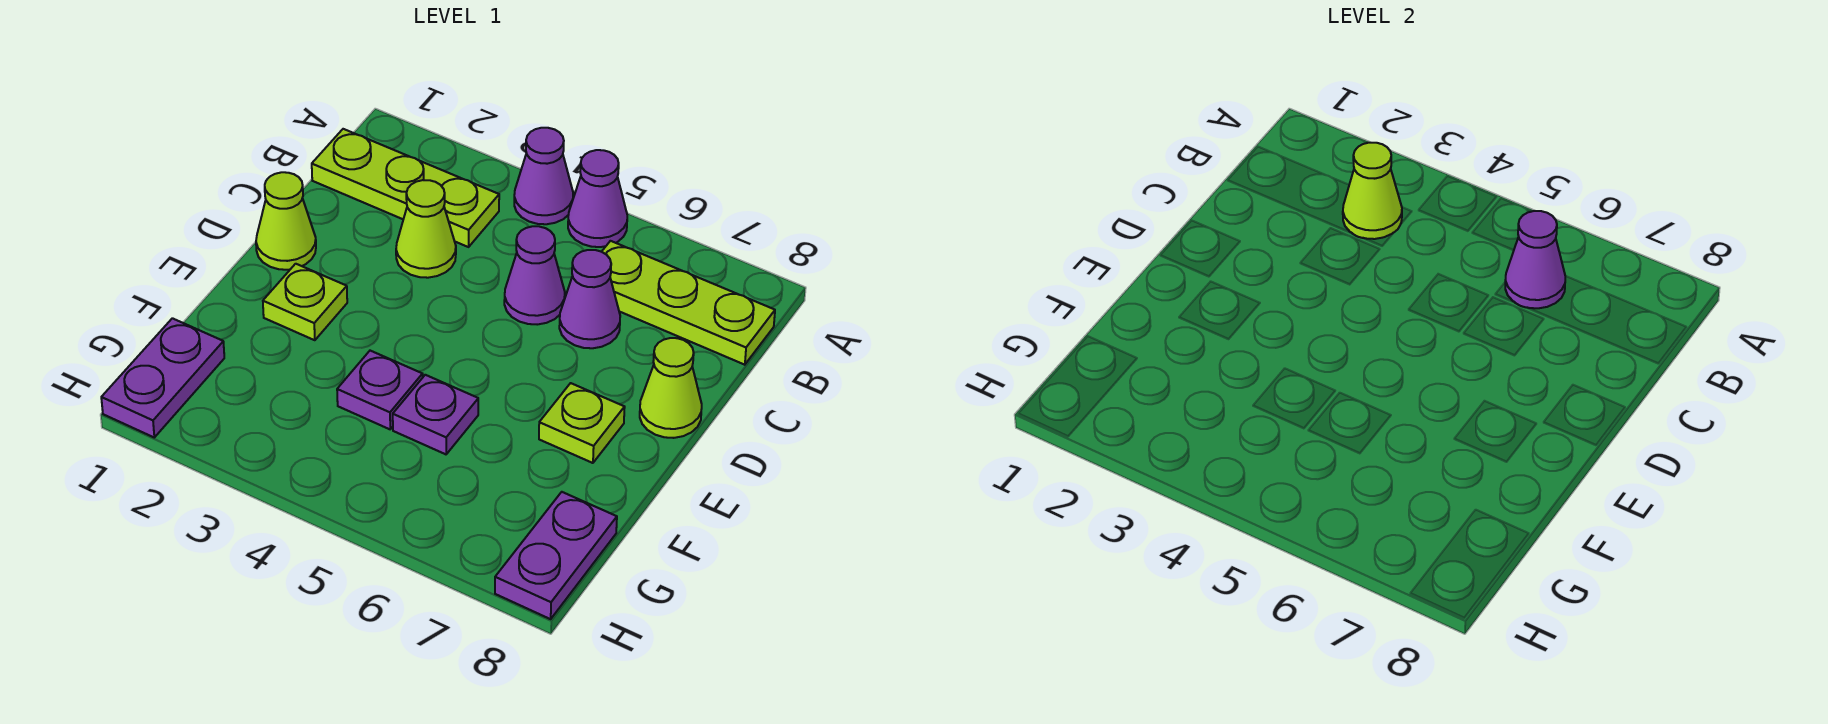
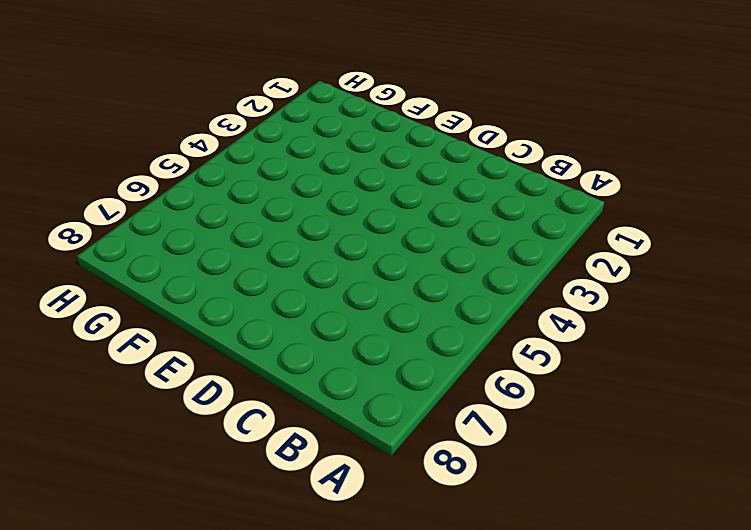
none -> purple cone A4 level 1
none -> purple cone A5 level 1
none -> lime plate B1:B3 level 1

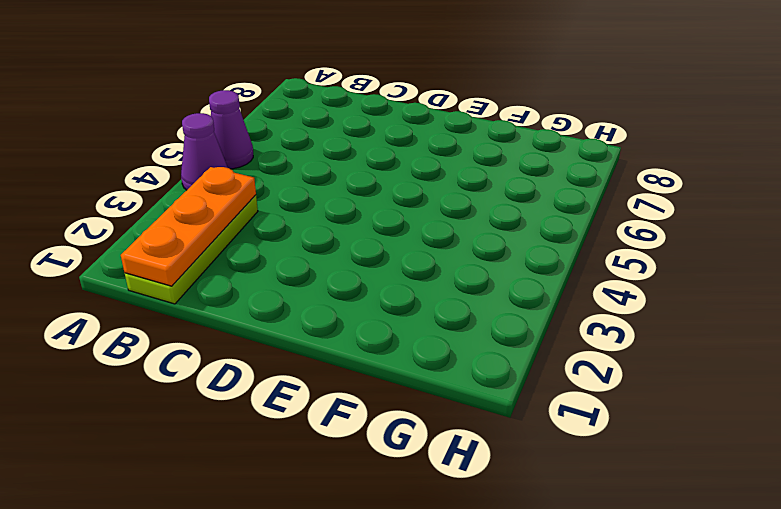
orange plate B1:B3 level 2 -> lime cone B3 level 2
none -> lime plate B6:B8 level 1
none -> lime cone C3 level 1
none -> purple cone C5 level 1

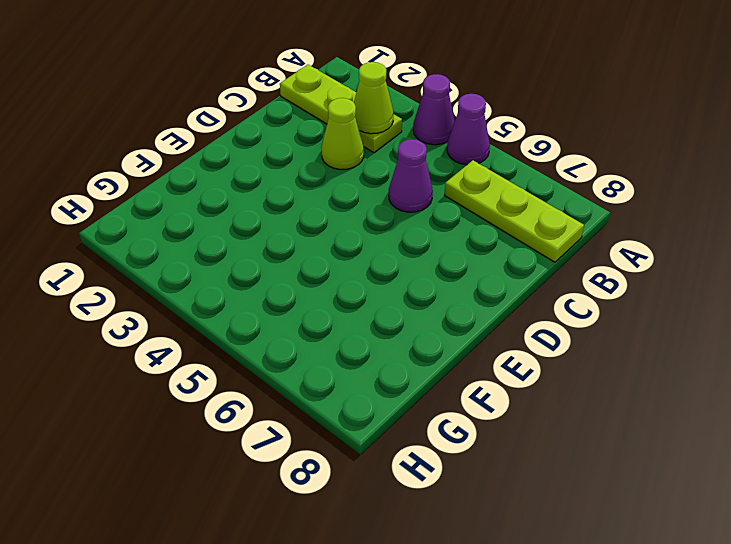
none -> purple cone C6 level 1
none -> lime cone D1 level 1
none -> lime cone D8 level 1

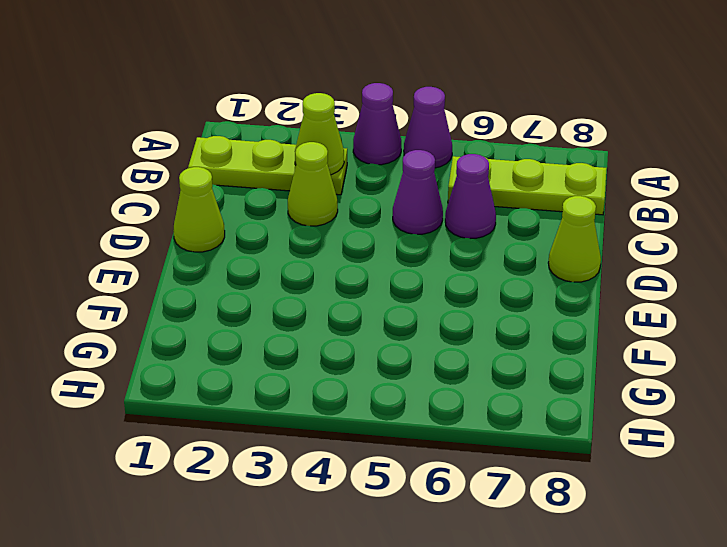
none -> lime plate E2 level 1
none -> lime plate E7 level 1
none -> purple plate F4 level 1

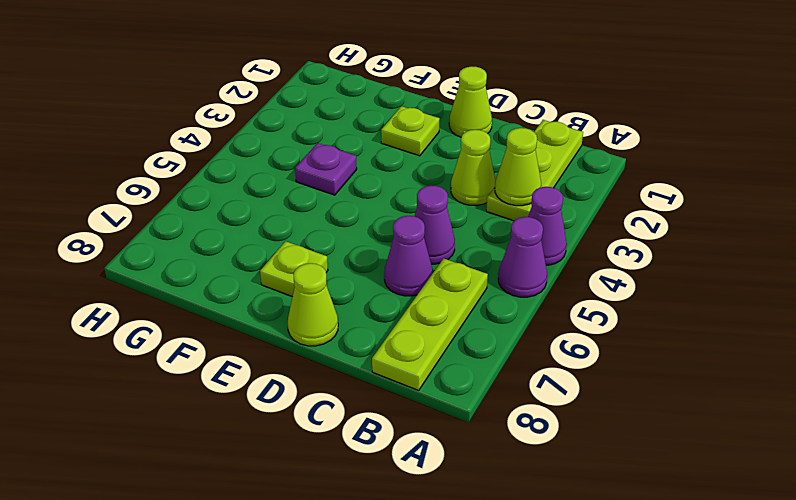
none -> purple plate F5 level 1
none -> purple plate G1:H1 level 1
none -> purple plate G8:H8 level 1

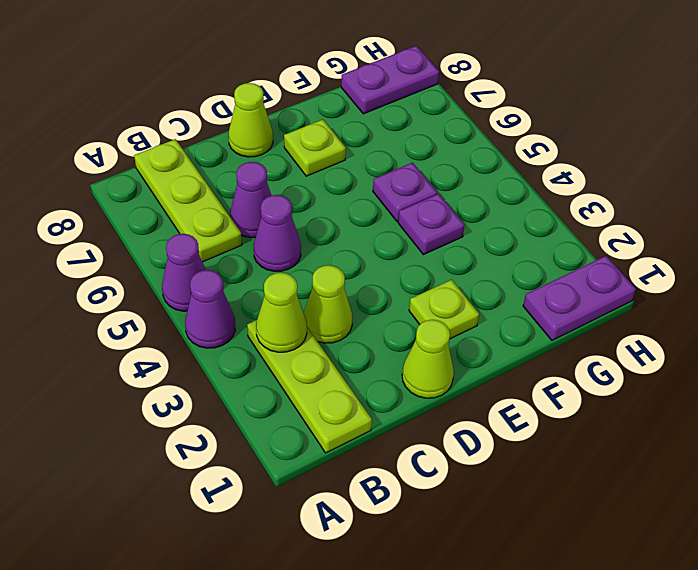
none -> purple cone B6 level 2

